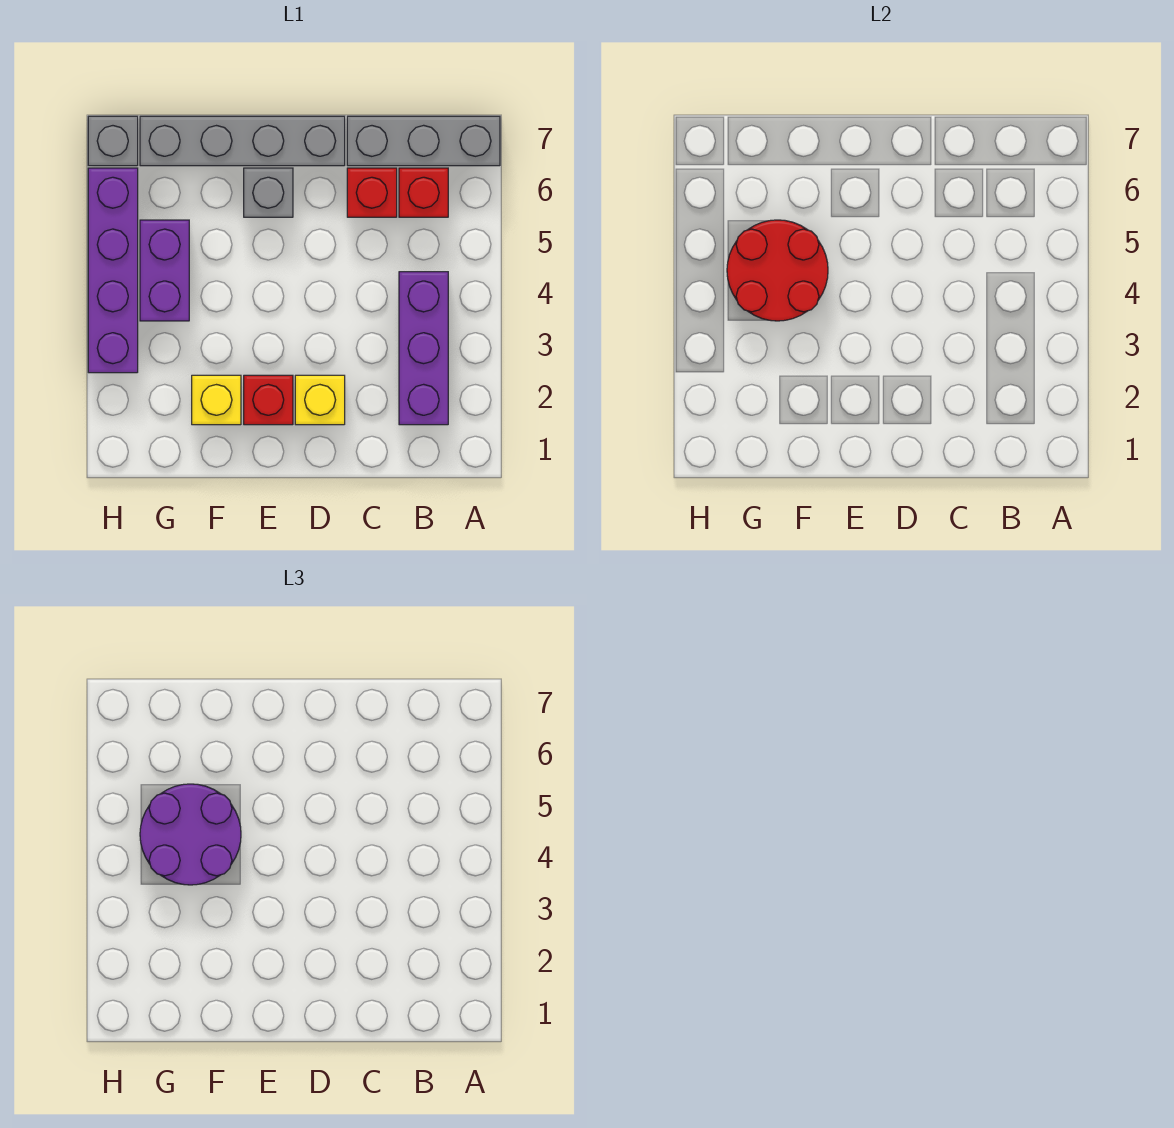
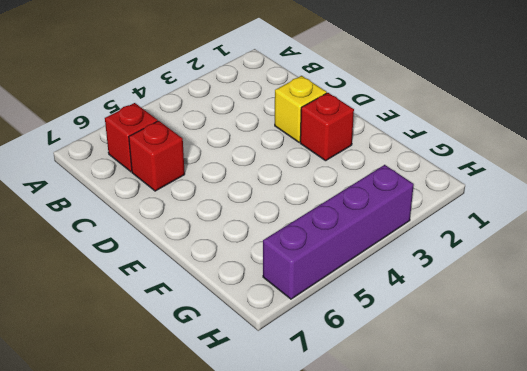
none -> grey brick A7:C7 level 1
none -> purple brick B2:B4 level 1
none -> grey brick D7:G7 level 1

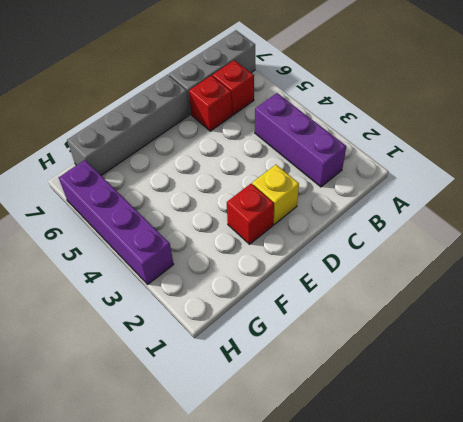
none -> grey brick E6 level 1
none -> yellow brick F2 level 1
none -> purple brick G4:G5 level 1

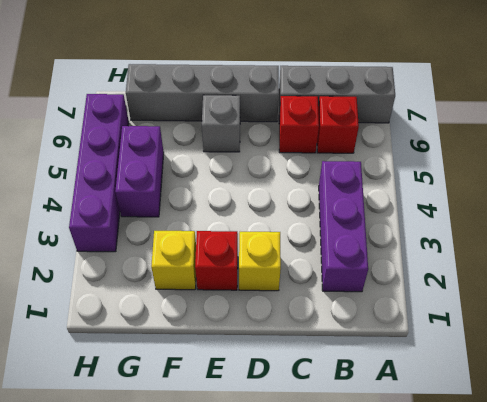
none -> grey brick H7 level 1
none -> red round brick F4:G5 level 2
none -> purple round brick F4:G5 level 3

